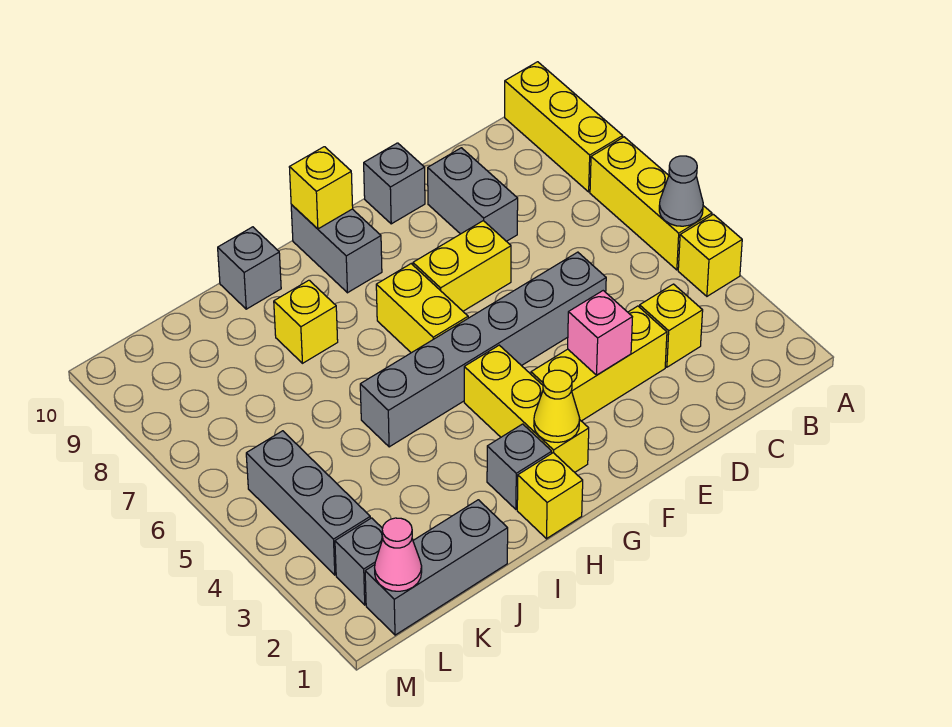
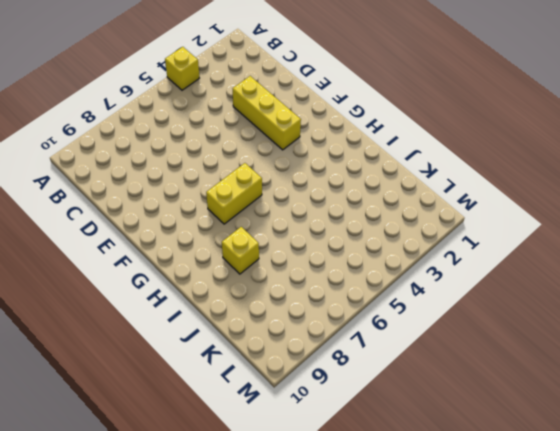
none -> yellow brick A5:A7 level 1
none -> yellow brick A8:A10 level 1
none -> yellow brick C3 level 1

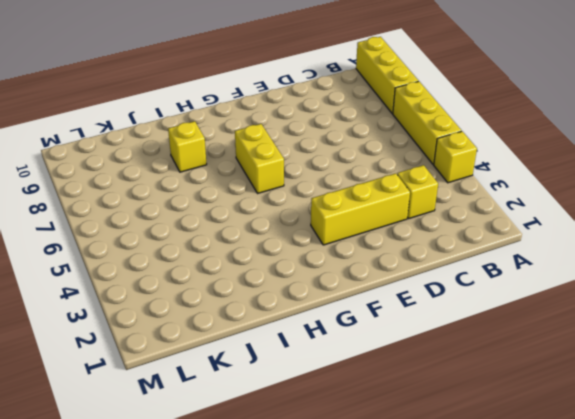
none -> grey brick D5:I5 level 1
none -> grey brick D8:D9 level 1
none -> yellow brick E7:F7 level 1

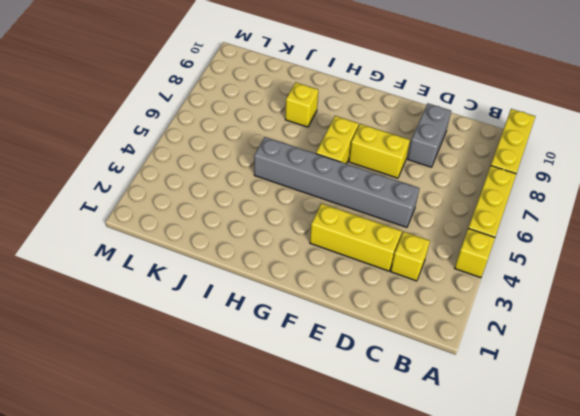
none -> grey brick E10 level 1
none -> yellow brick G2:G4 level 1
none -> grey brick G9:G10 level 1

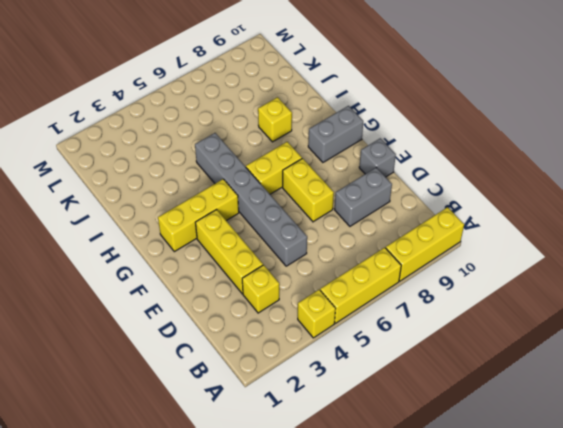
none -> yellow brick H1 level 1
none -> grey brick H2 level 1
none -> grey brick I10 level 1

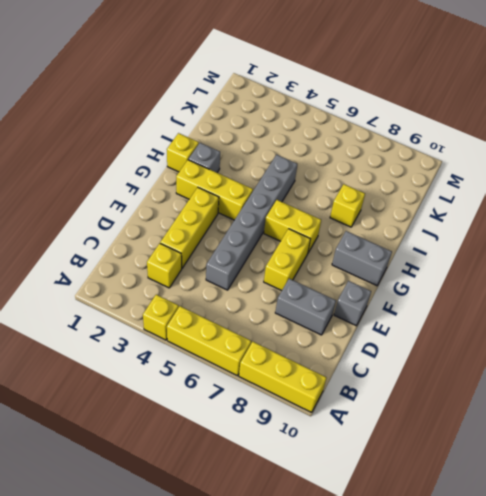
none -> grey brick I10 level 1
none -> grey brick J1:L1 level 1
none -> grey brick L2 level 1

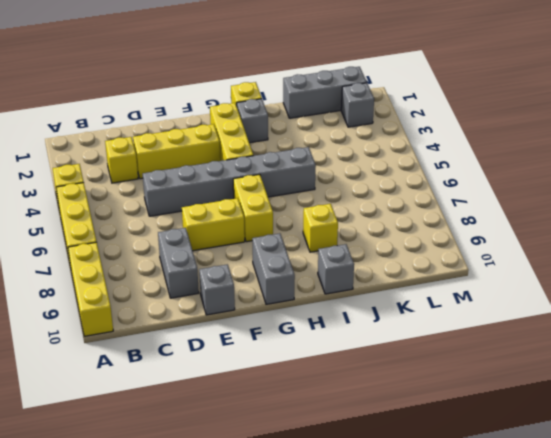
none -> grey brick L3:L5 level 1
none -> grey cone A5 level 2
none -> pink brick E3 level 2

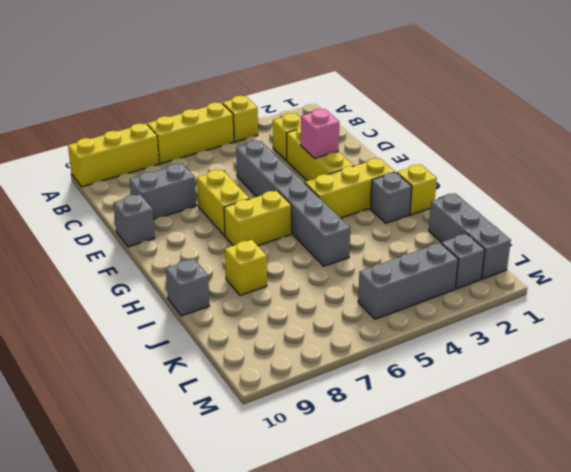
none -> grey brick G9:G10 level 1
none -> grey cone A5 level 2
none -> yellow cone G2 level 2

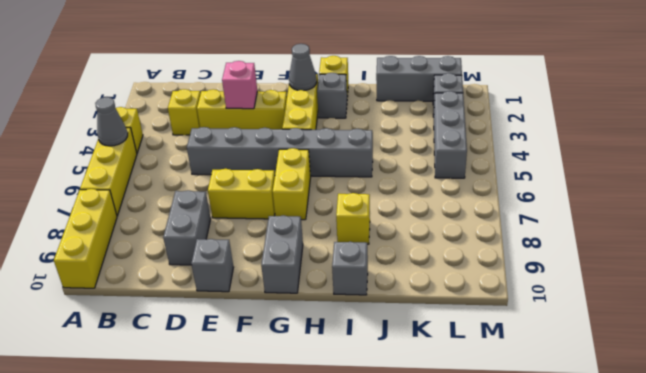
grey cone G2 level 2 -> yellow cone G2 level 2
none -> yellow brick G10 level 2
none -> pink cone L1 level 2

